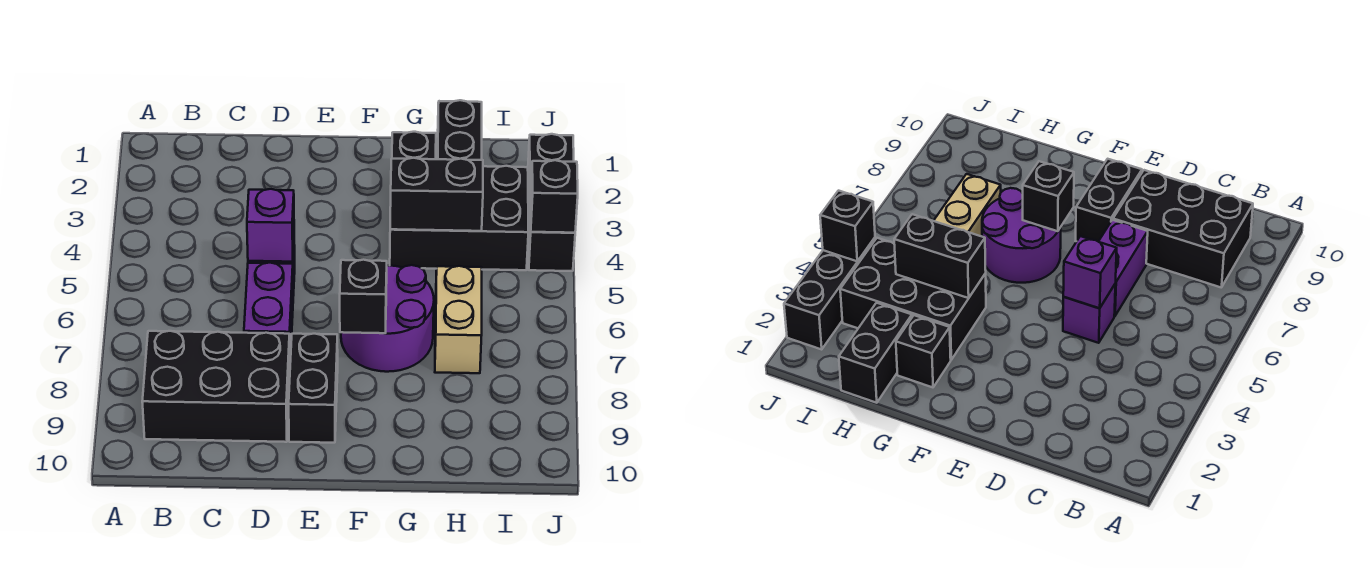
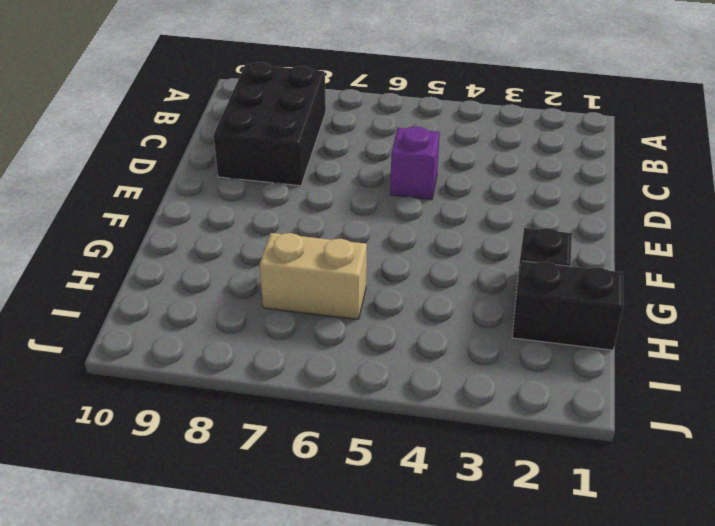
none -> purple brick D6:D7 level 1
none -> black brick E8:E9 level 1
none -> purple round brick F6:G7 level 1

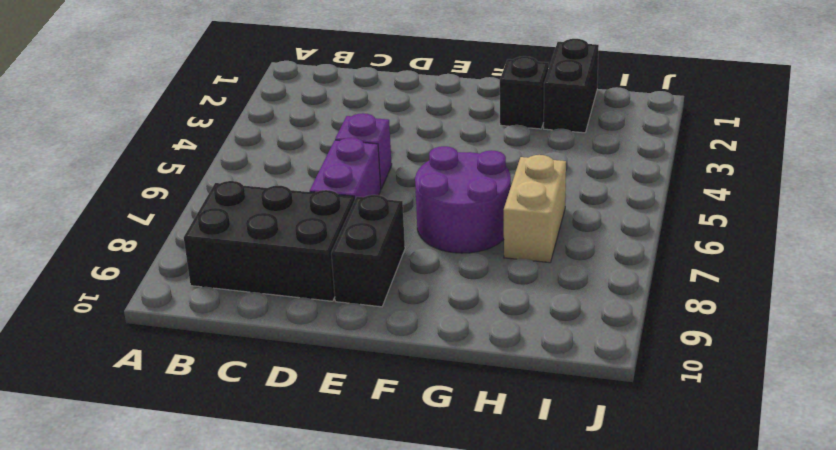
none -> black brick G3:I4 level 1
none -> black brick J2:J4 level 1
none -> purple brick D5 level 2

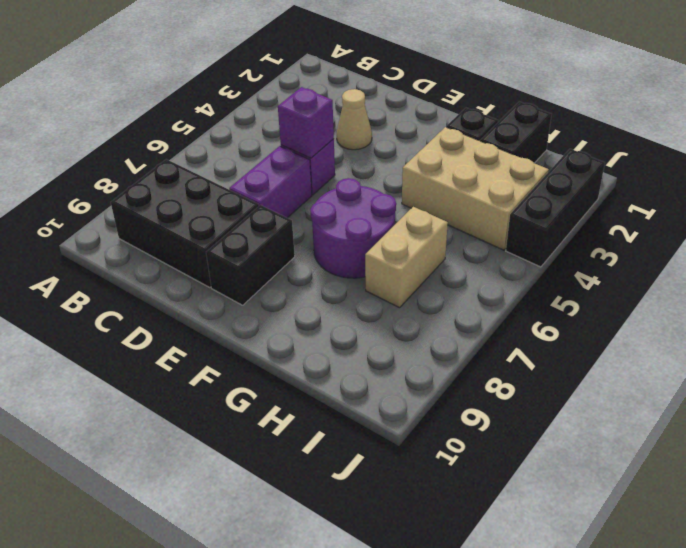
tan cone D3 level 1 -> none
tan brick G3:I4 level 1 -> black brick G3:I4 level 1
none -> black brick F7 level 2
none -> black brick G4:H4 level 2
none -> black brick J4 level 2

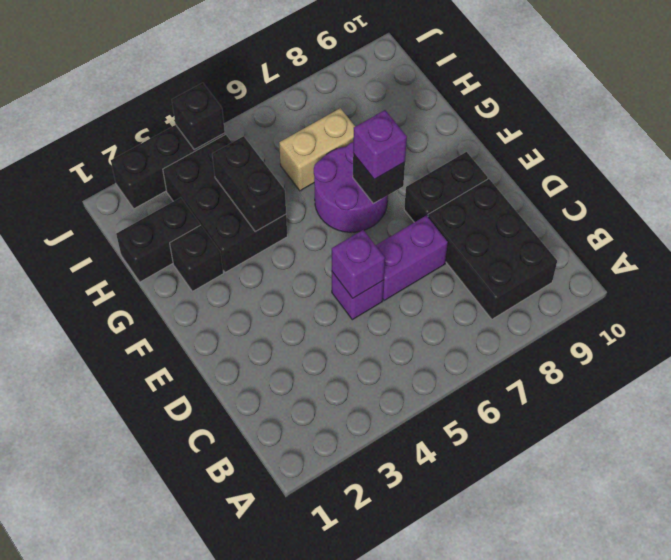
purple brick F7 level 3 -> none

